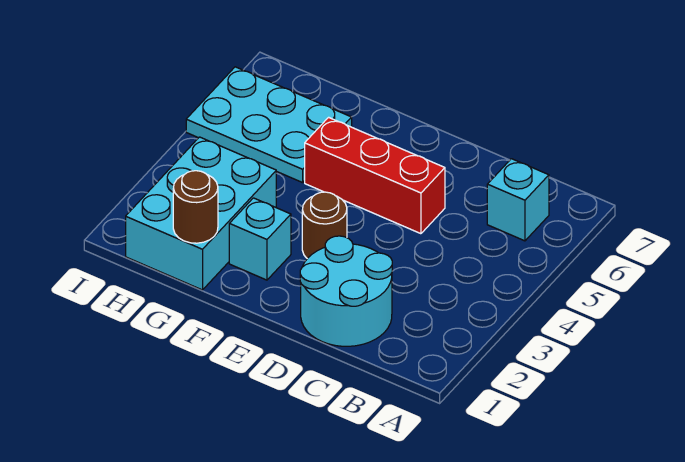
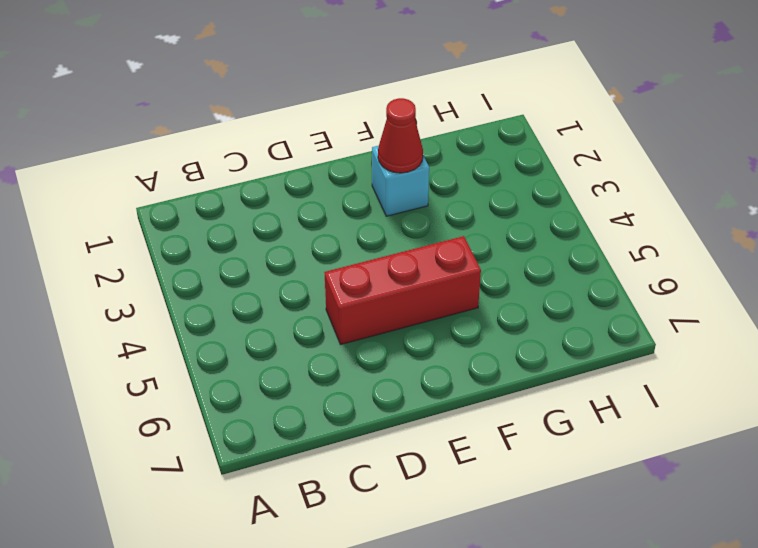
red cone F2 level 2 -> none
none -> cyan brick B6 level 1
none -> cyan round brick C1:D2 level 1

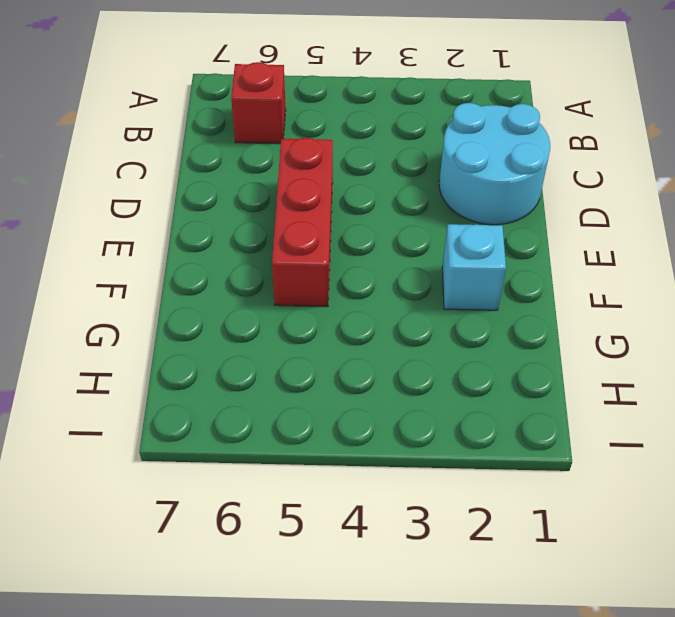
red brick B6 level 1 -> cyan brick B6 level 1
none -> brown round brick E3 level 1
none -> cyan brick G1:H3 level 1

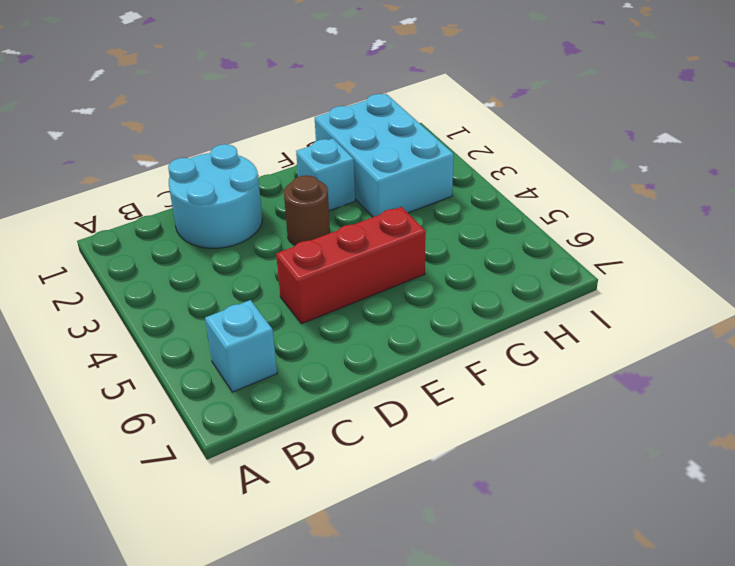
none -> cyan plate G5:I6 level 1
none -> brown round brick G1 level 2

